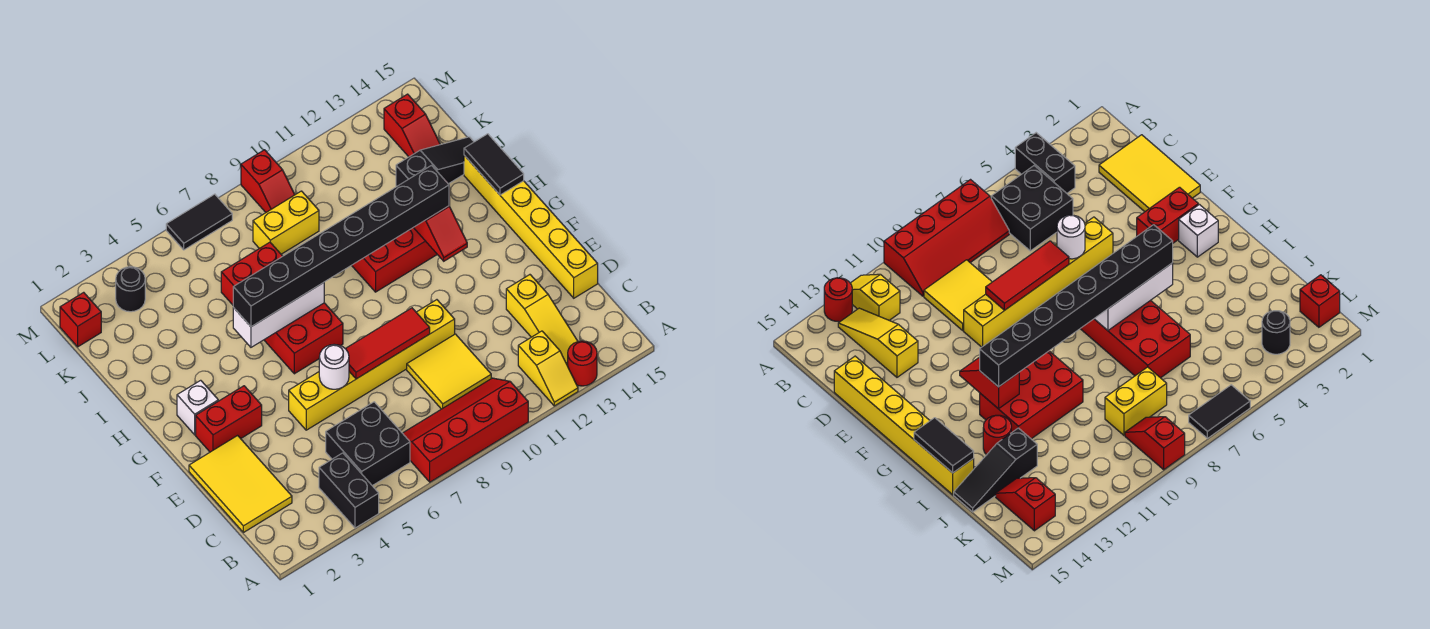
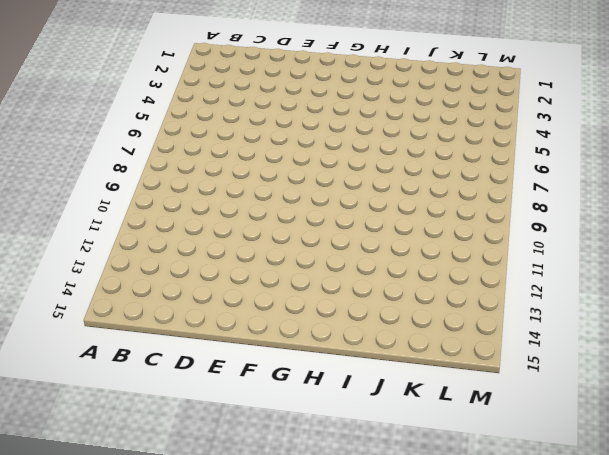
none -> black brick A4:B4 level 1
none -> red slope A7:B10 level 1 top A
none -> yellow slope A12:B12 level 1 top B

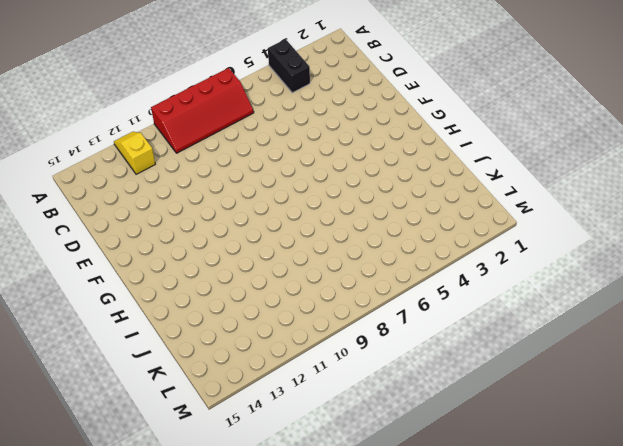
none -> red round brick A13 level 1
none -> black brick B5:C6 level 1
none -> yellow slope B13:D13 level 1 top D

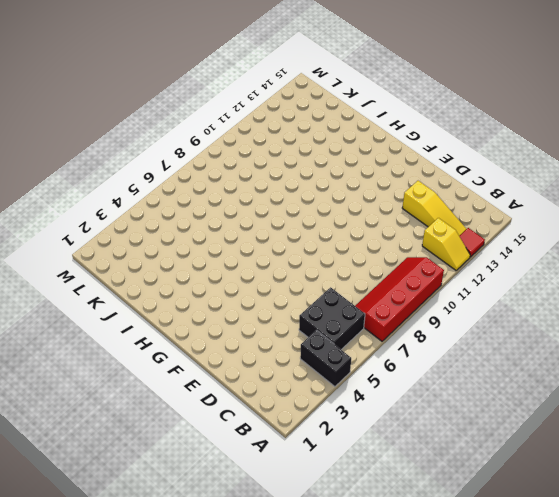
red tile A13 level 1 -> red round brick A13 level 1
none -> yellow tile C1:E2 level 1
none -> yellow tile C9:D10 level 1
none -> yellow brick D15:I15 level 1

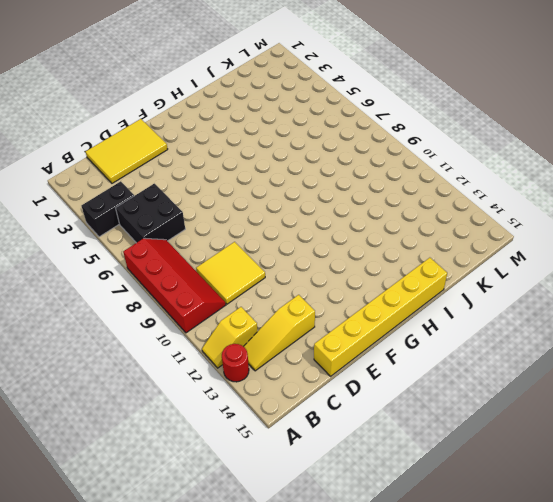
none -> yellow brick E5:E10 level 1
none -> red brick F2:F3 level 1
none -> white brick G2 level 1

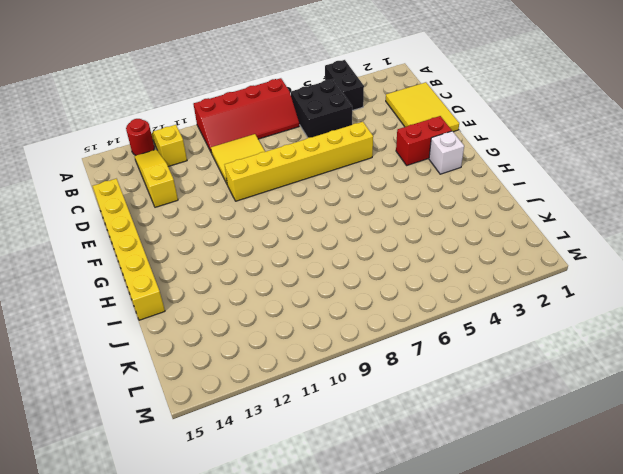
none -> red brick G6:J7 level 1
none -> red brick H10:I12 level 1
none -> red round brick I13 level 1

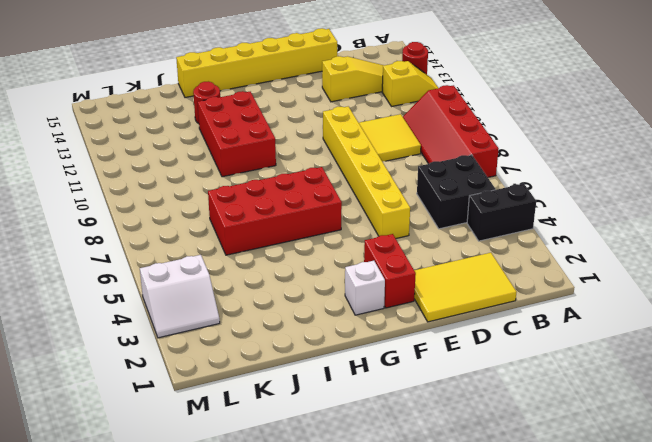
white slope L3:M4 level 1 top 4 -> black round brick L3 level 1
none -> black slope J13:J15 level 1 top 13
none -> yellow brick K8:K9 level 1
none -> red slope K14:L14 level 1 top L

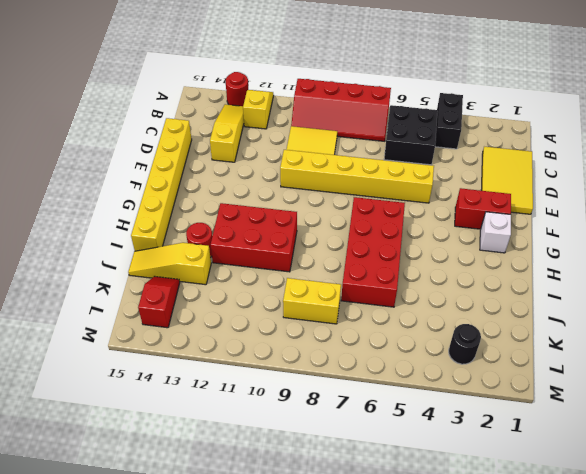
yellow slope J13:J15 level 1 top 13 -> black slope J13:J15 level 1 top 13
none -> red brick L1 level 1
none -> red slope L9:M9 level 1 top M
none -> black tile M6:M7 level 1

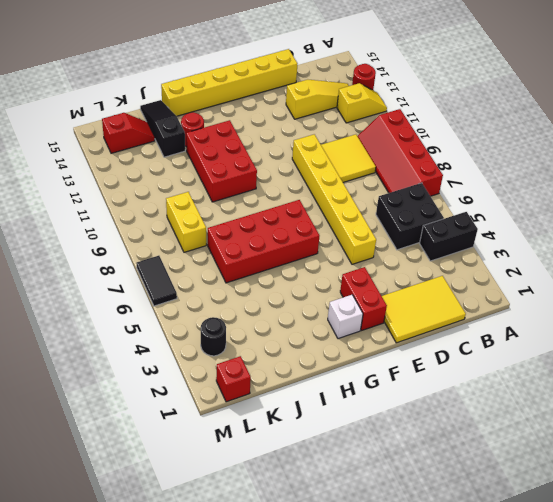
none -> red slope L9:M9 level 1 top M
none -> white round brick E6 level 2
none -> red tile E7:E9 level 2

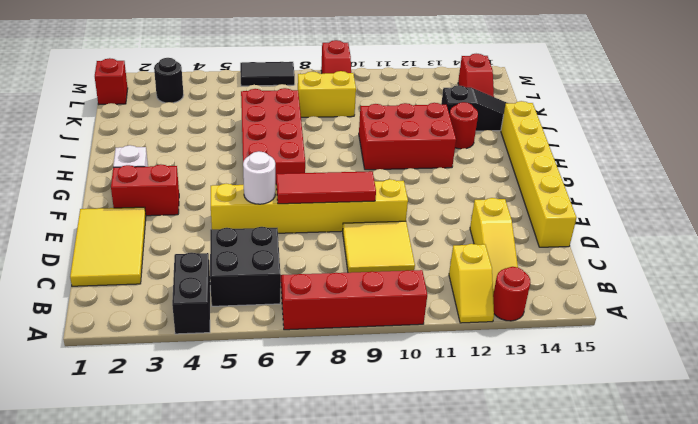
none -> red slope G12:H12 level 2 top H
none -> white brick H5:H7 level 2
none -> black tile H15:I15 level 2

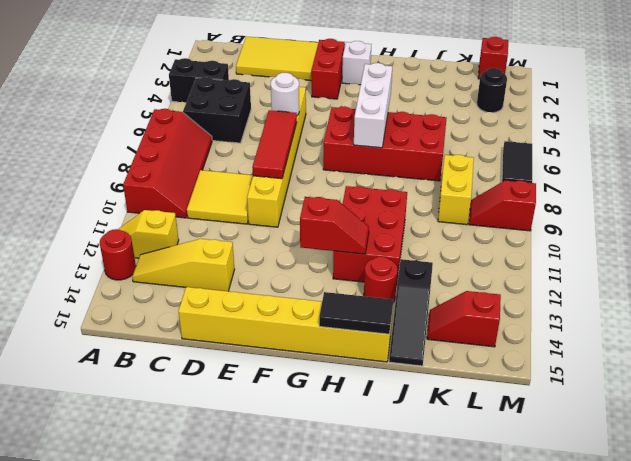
red slope G12:H12 level 2 top G -> red slope G12:H12 level 2 top H
none -> black brick H5:H12 level 3

